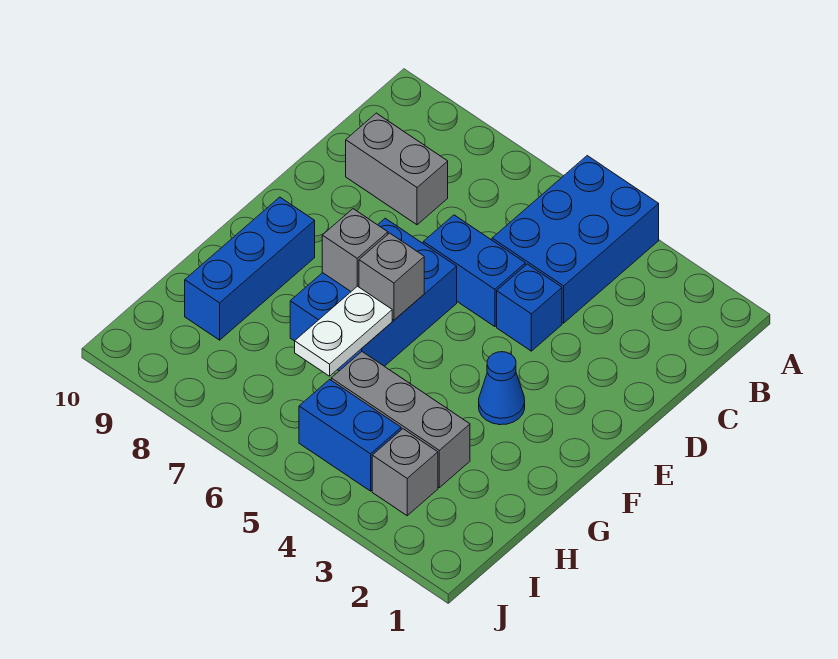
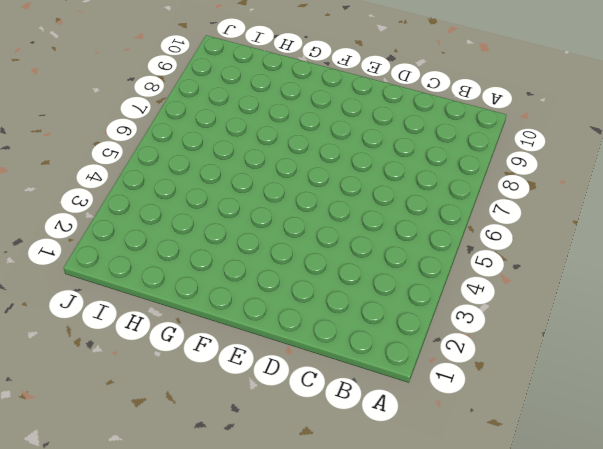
none -> blue brick A4:C5 level 1
none -> grey brick C8:C9 level 1
none -> blue brick D4 level 1

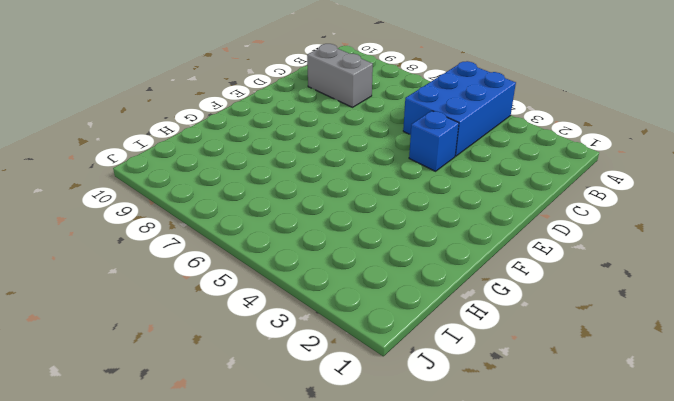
none -> blue brick D5:D6 level 1
none -> blue brick E6:G7 level 1
none -> blue cone F3 level 1

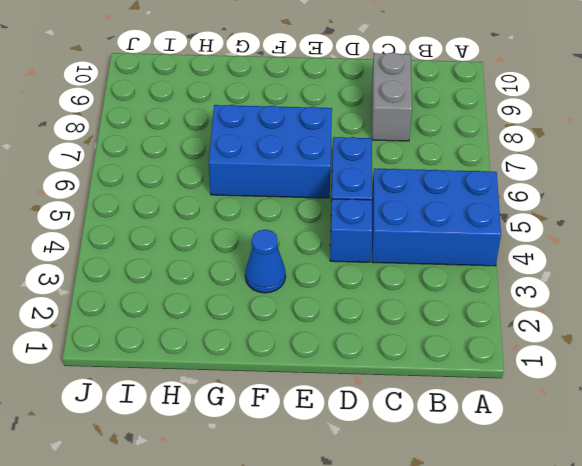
none -> blue brick F9:H9 level 1
none -> grey brick H3:H5 level 1
none -> grey brick I3 level 1

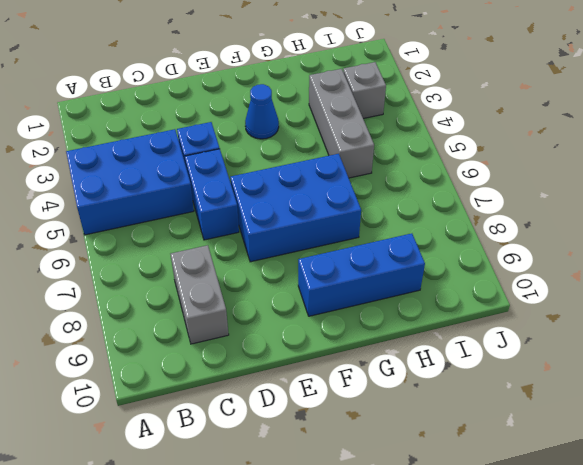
none -> blue brick I4:I5 level 1
none -> grey brick F6 level 2
none -> grey brick F7 level 2

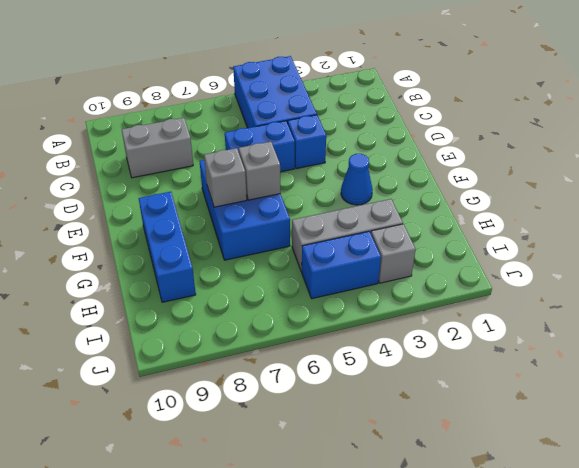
none -> white plate G6:H6 level 2

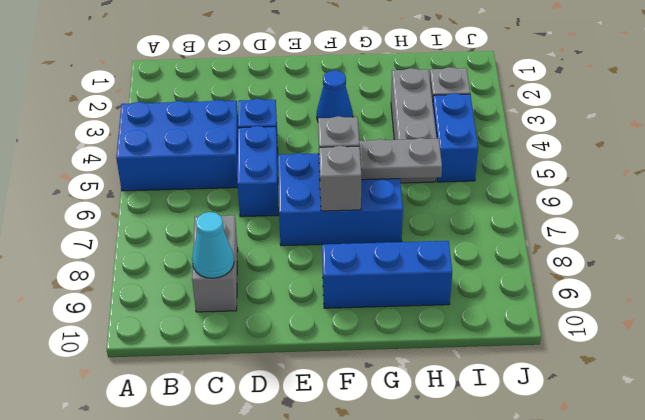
cyan cone C9 level 2 -> none
grey plate G6:H6 level 2 -> white plate G6:H6 level 2

